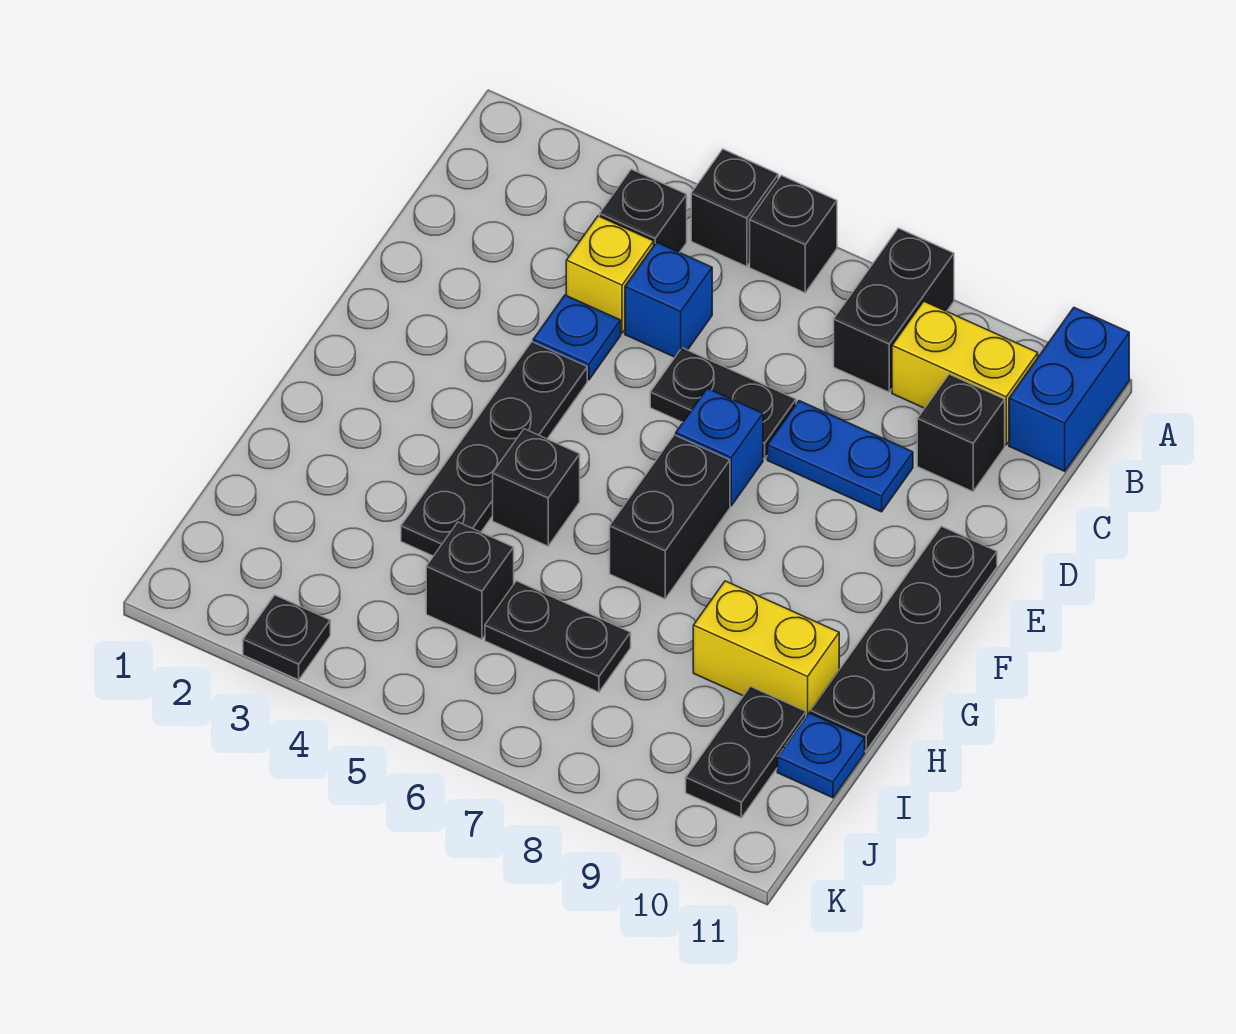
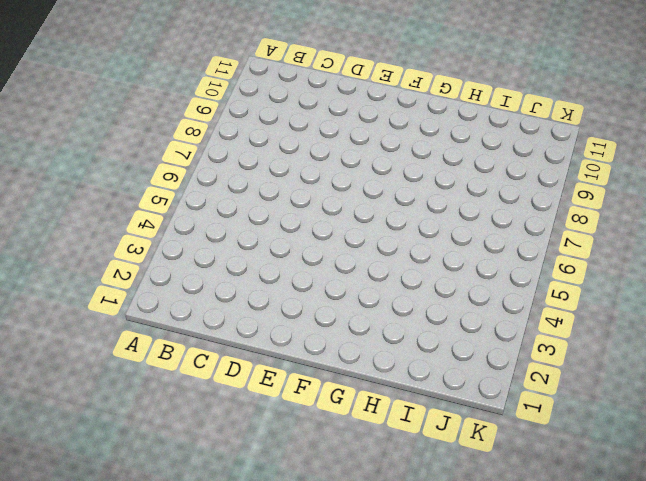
none -> black brick A5 level 1
none -> black brick A6 level 1
none -> black brick A8:B8 level 1

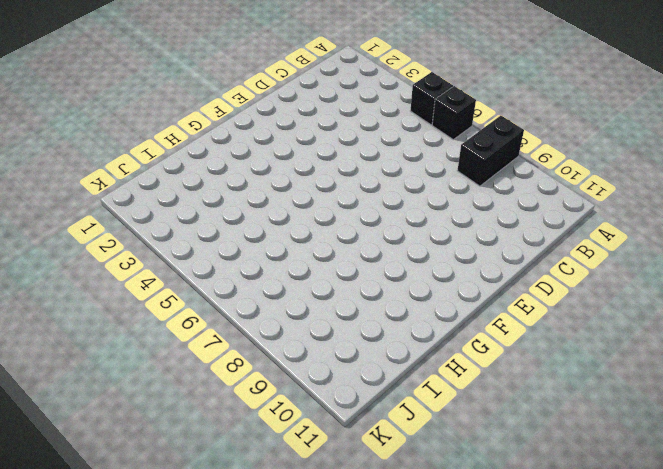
none -> blue brick A11:B11 level 1
none -> black brick B4 level 1
none -> yellow brick B9:B10 level 1

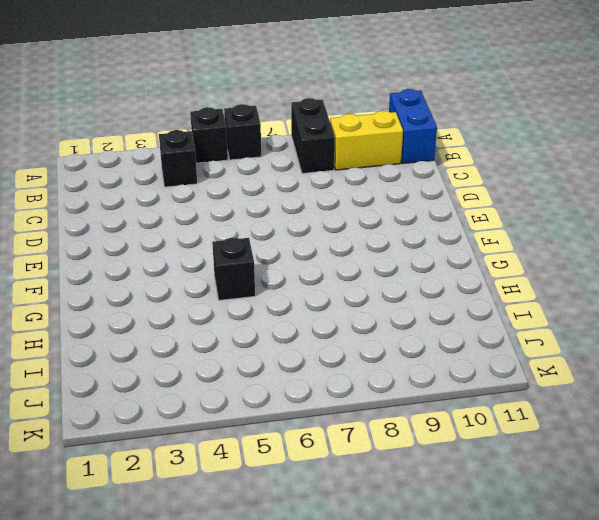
none -> yellow brick C4 level 1
none -> blue brick C5 level 1
none -> black brick C10 level 1

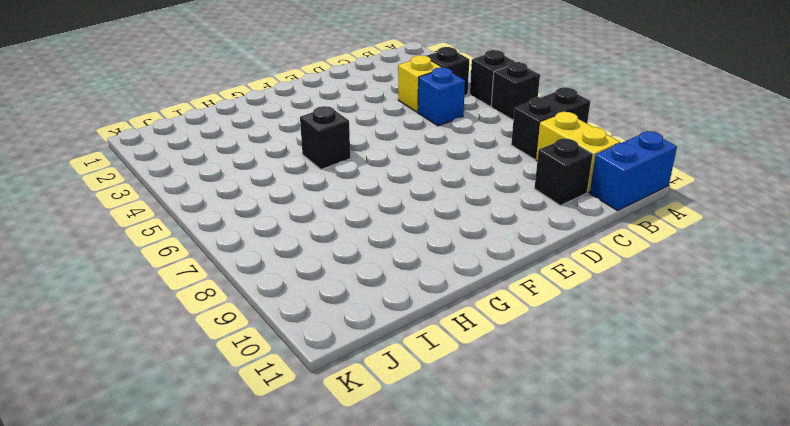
none -> blue plate D4 level 1
none -> black plate D6:D7 level 1
none -> blue plate D8:D9 level 1

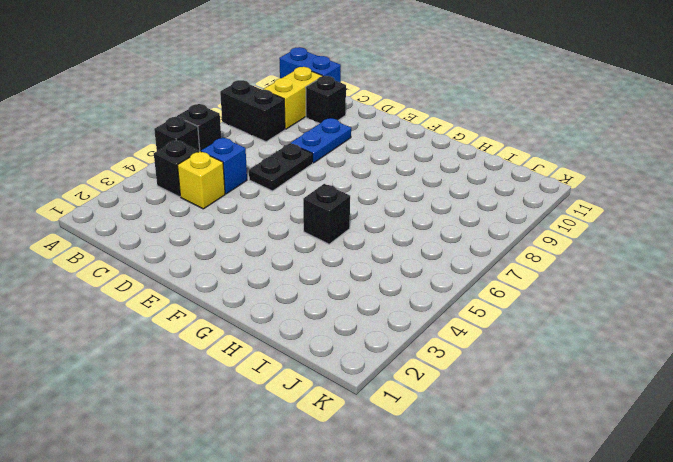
none -> blue plate D4 level 1
none -> black plate E4:H4 level 1
none -> blue brick E7 level 1

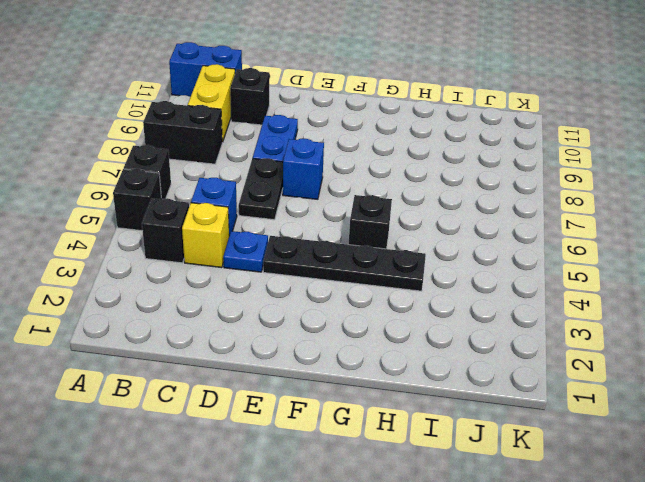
none -> black plate E11:H11 level 1
none -> black brick F7:G7 level 1
none -> yellow brick H9:H10 level 1

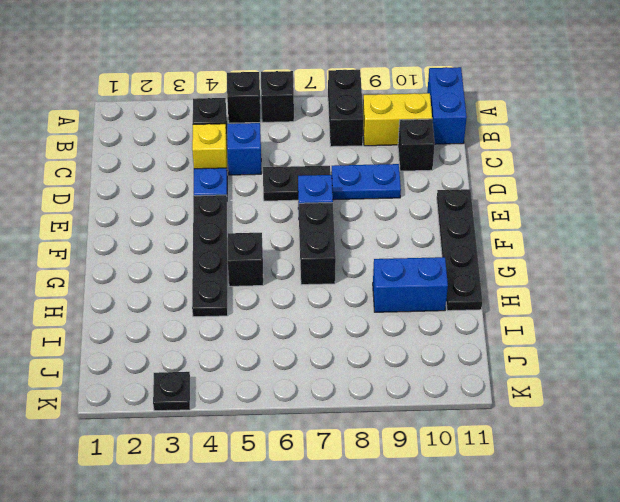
blue brick H9:H10 level 1 -> yellow brick H9:H10 level 1
none -> black brick I5 level 1
none -> black plate I6:I7 level 1
none -> black plate I10:J10 level 1

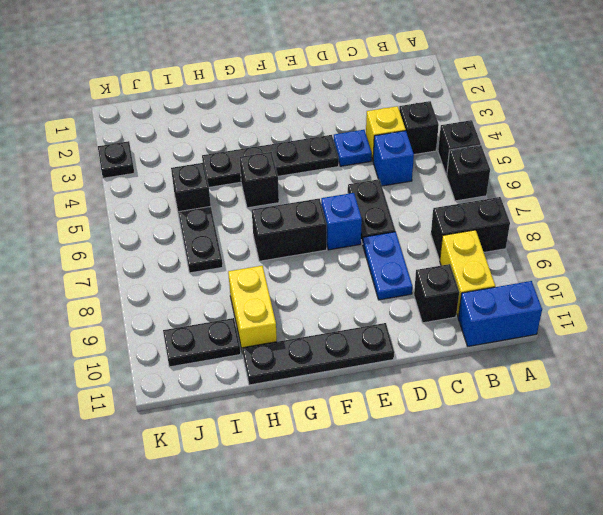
none -> blue plate I11 level 1

